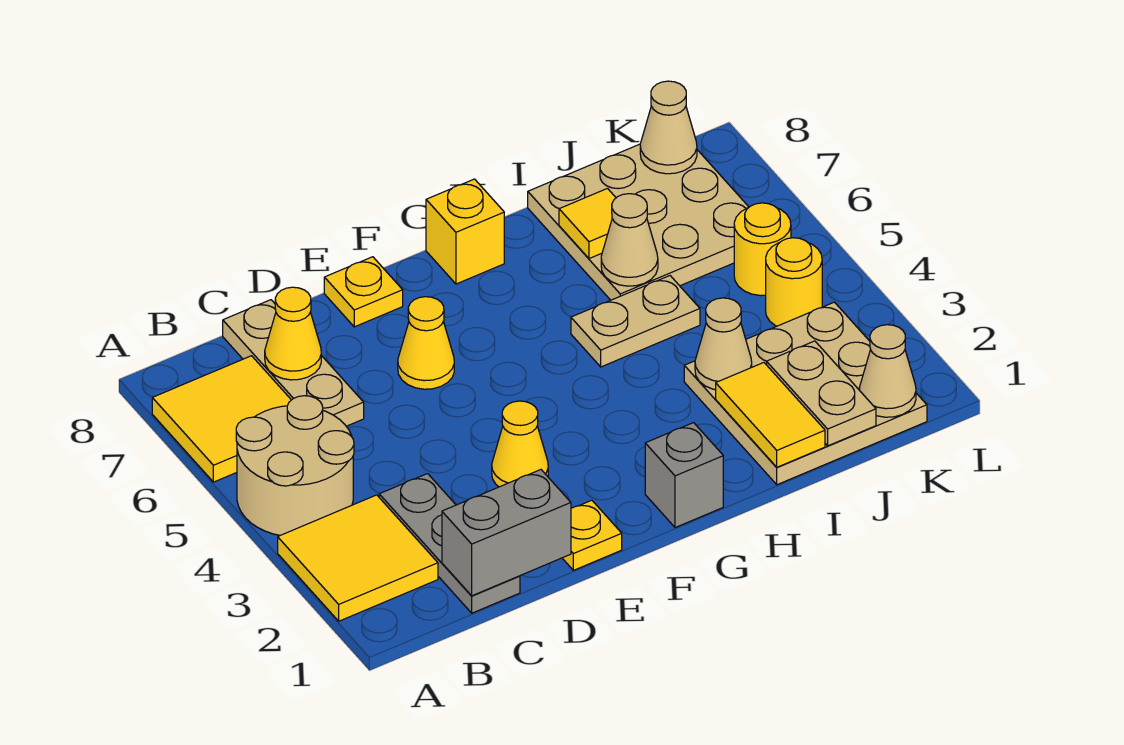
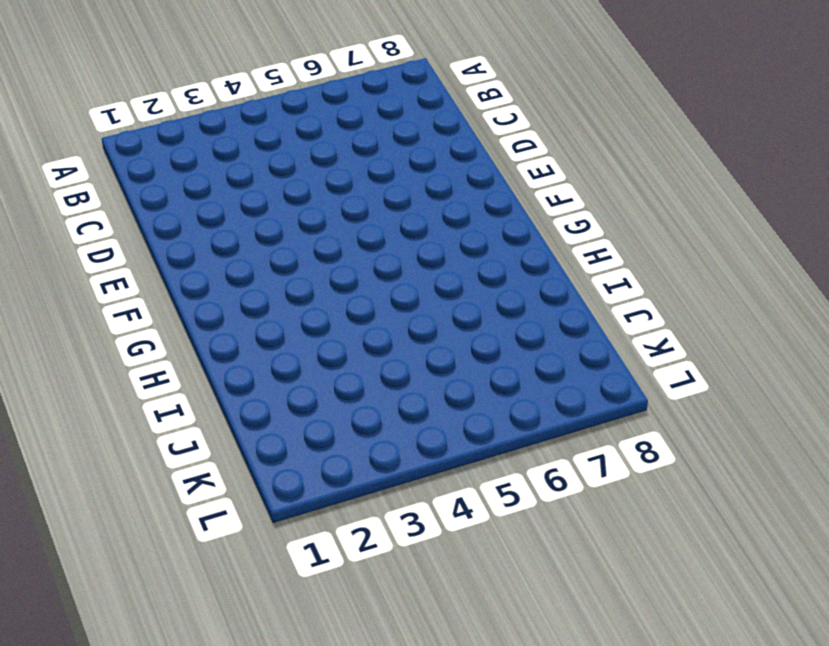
none -> yellow tile A2:B3 level 1
none -> tan round brick A4:B5 level 1
none -> yellow tile A6:B7 level 1

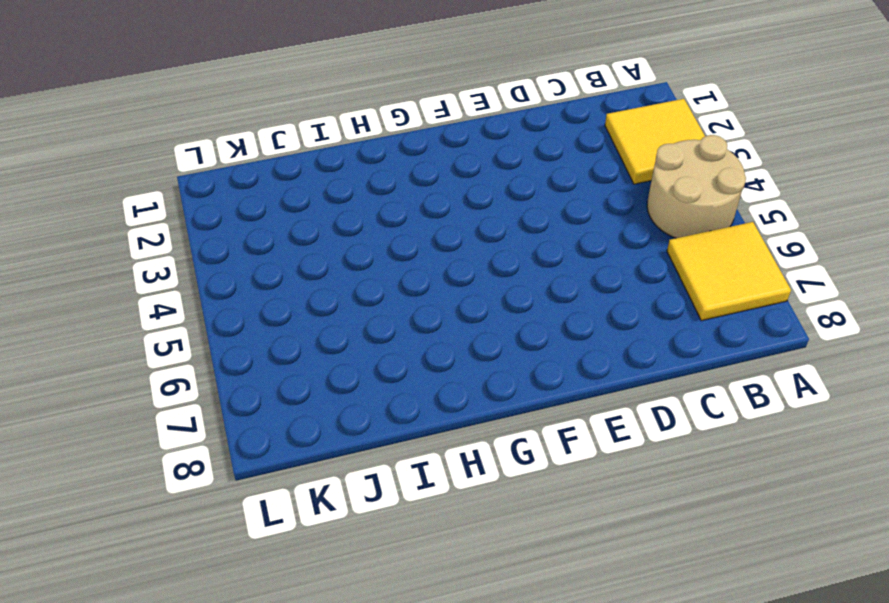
none -> grey plate C1:C3 level 1
none -> tan plate C6:C8 level 1
none -> yellow plate E1 level 1

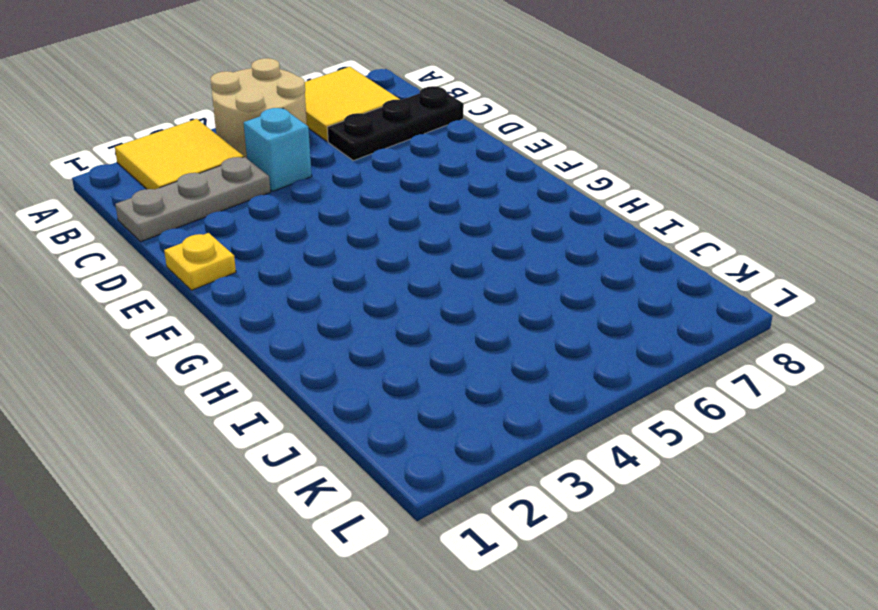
cyan brick C4 level 1 -> none
black plate C6:C8 level 1 -> tan plate C6:C8 level 1
none -> yellow cone E3 level 1
none -> yellow cone E6 level 1
none -> yellow plate E8 level 1

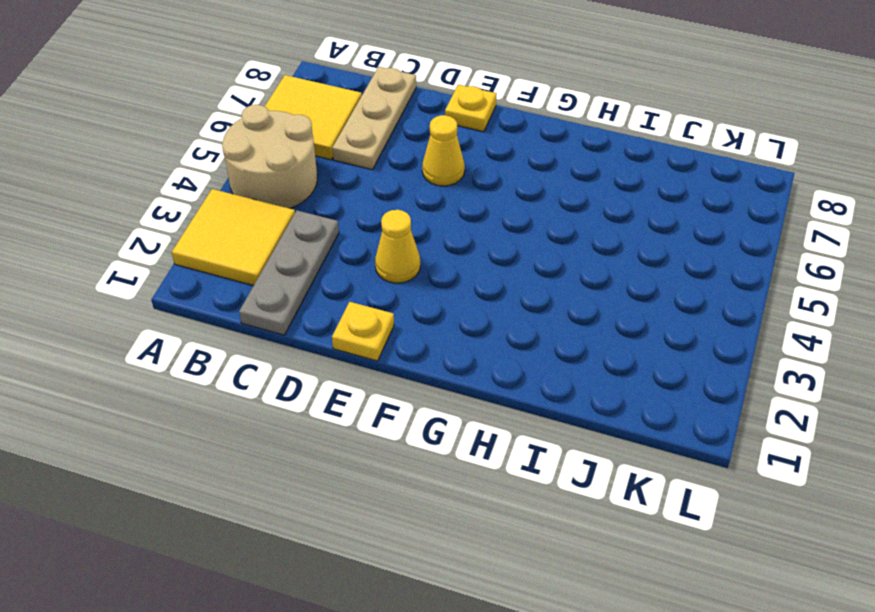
none -> grey brick G1 level 1
none -> yellow brick G8 level 1
none -> tan plate H5:I5 level 1

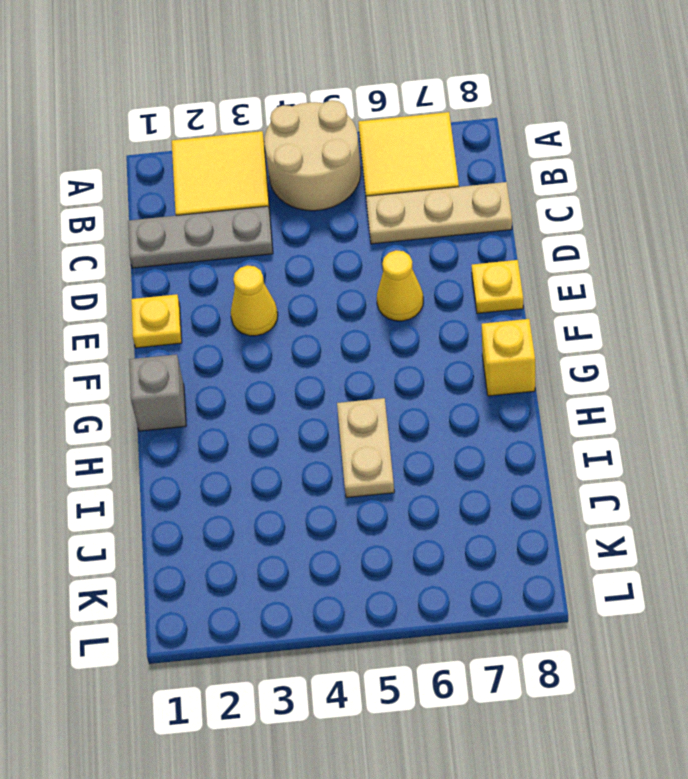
none -> tan plate I1:K3 level 1
none -> tan plate I6:K8 level 1
none -> yellow round brick K4 level 1

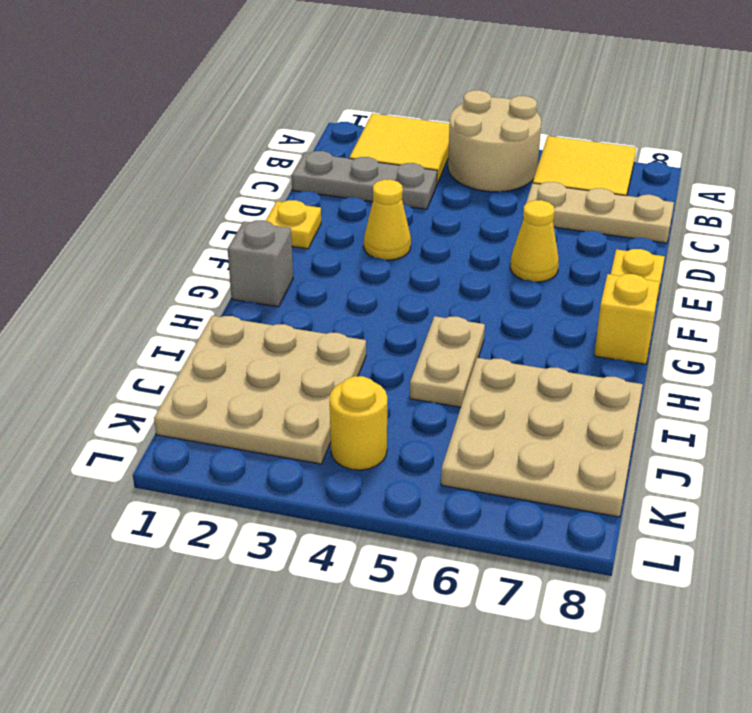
none -> yellow round brick K5 level 1
none -> grey brick C1:D1 level 2
none -> yellow cone C7 level 2

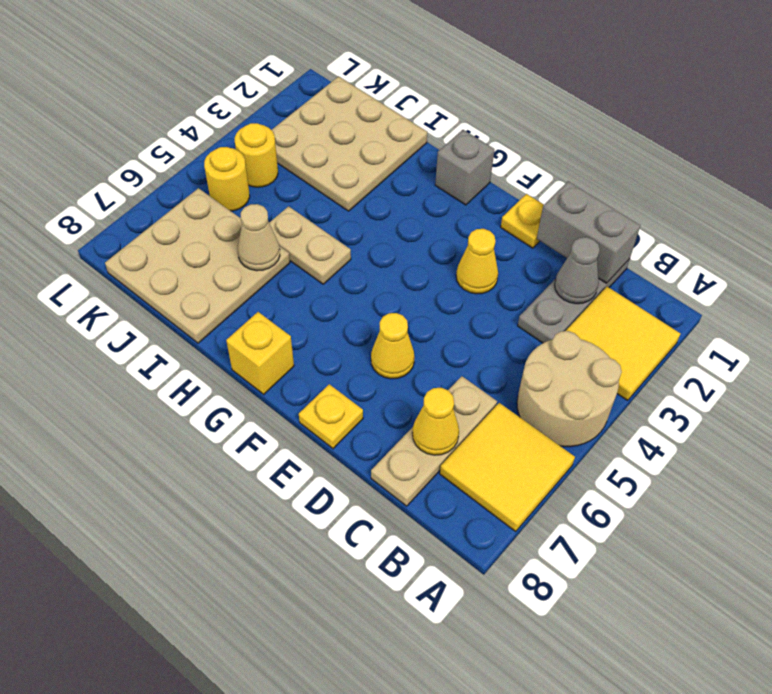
grey cone C2 level 2 -> none
none -> yellow tile I1:I2 level 2
none -> tan cone I3 level 2
none -> yellow tile I7 level 2

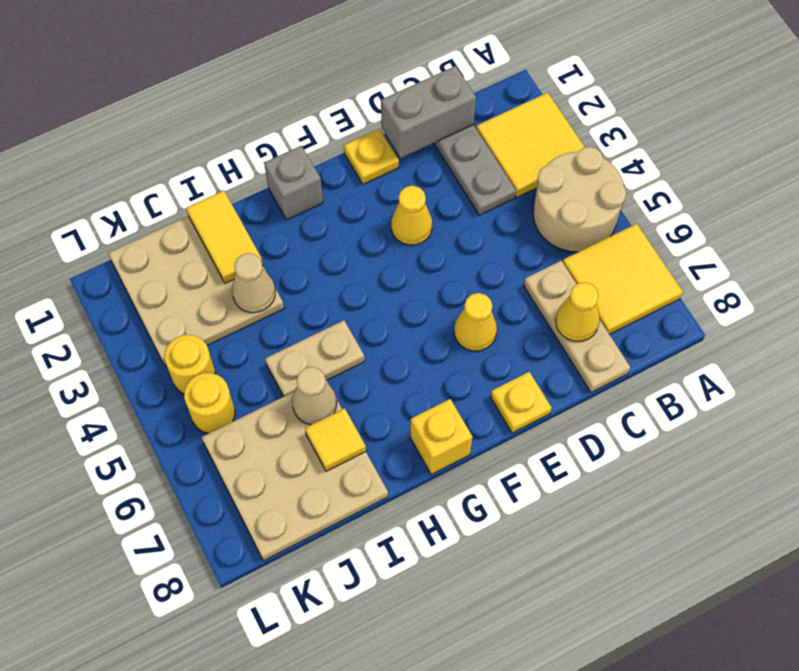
none -> tan plate J1:J2 level 2
none -> tan cone K1 level 2
none -> tan cone K8 level 2

